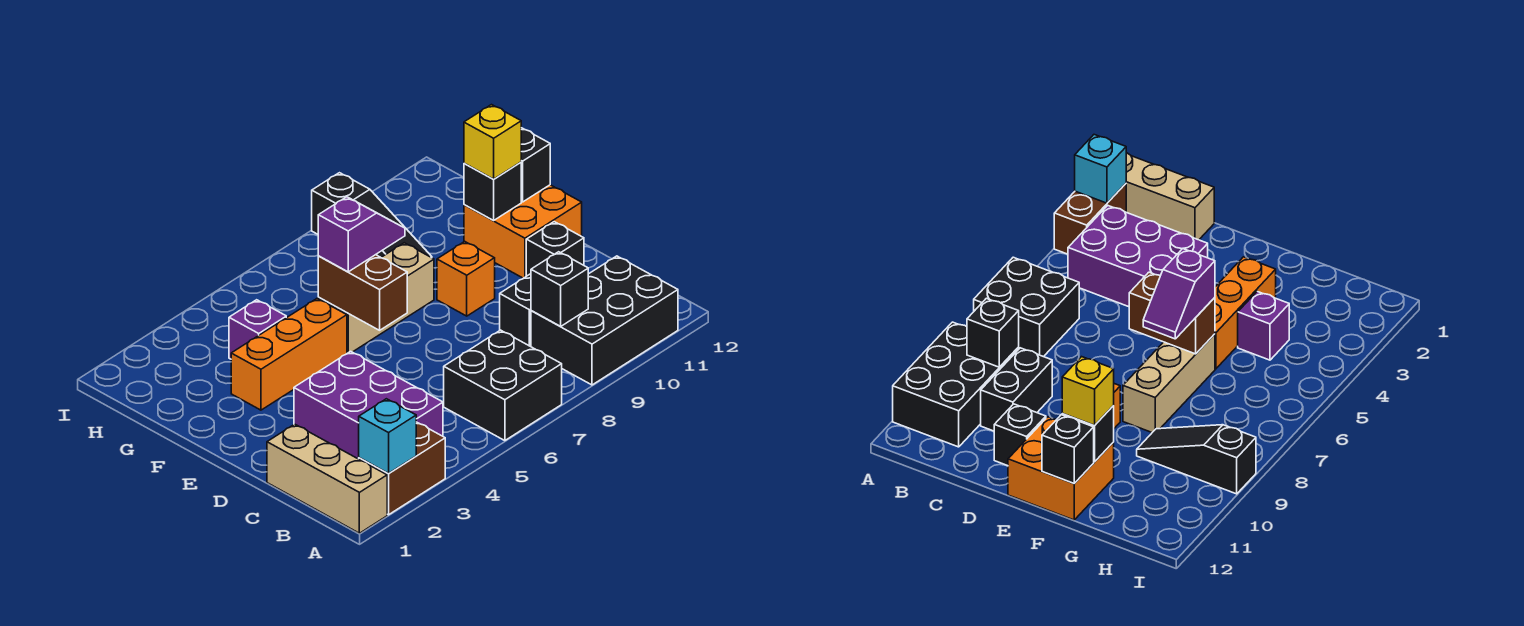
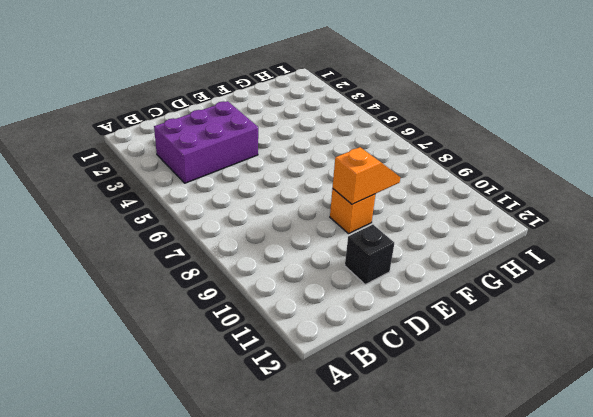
orange slope E9:F9 level 2 top E -> none
none -> tan brick A1:C1 level 1
none -> brown brick A2:A3 level 1
none -> black brick A6:B7 level 1

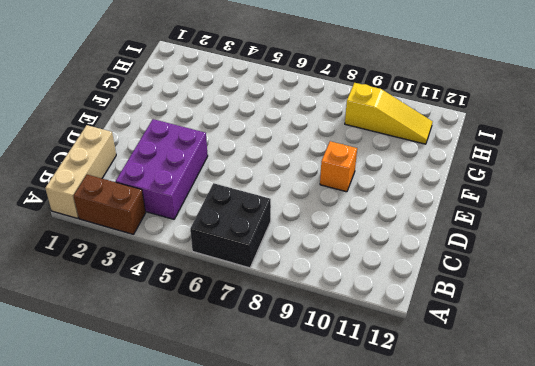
yellow slope H9:H11 level 1 top 9 -> black slope G9:I9 level 1 top I
none -> black brick A9:B11 level 1
none -> black brick C9:C10 level 1
none -> black brick D11 level 1

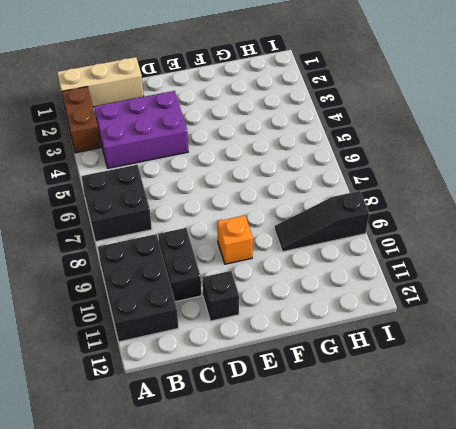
none -> orange brick E11:F12 level 1
none -> orange brick F3:F5 level 1
none -> tan brick F6:F8 level 1

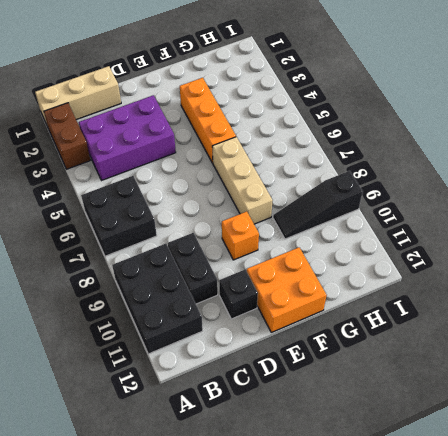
none -> purple brick G4 level 1
none -> cyan brick A2 level 2
none -> black brick B9 level 2

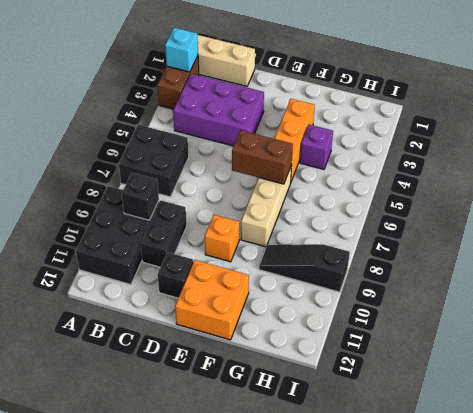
none -> black brick F11 level 2
none -> black brick F12 level 2
none -> purple slope F6:F7 level 3 top 6

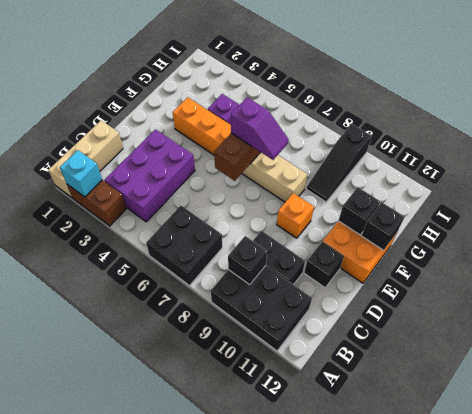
none -> yellow brick F11 level 3

